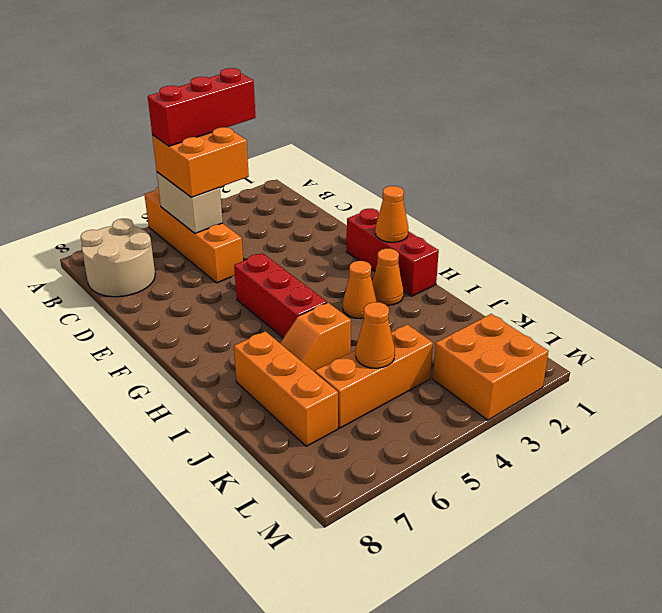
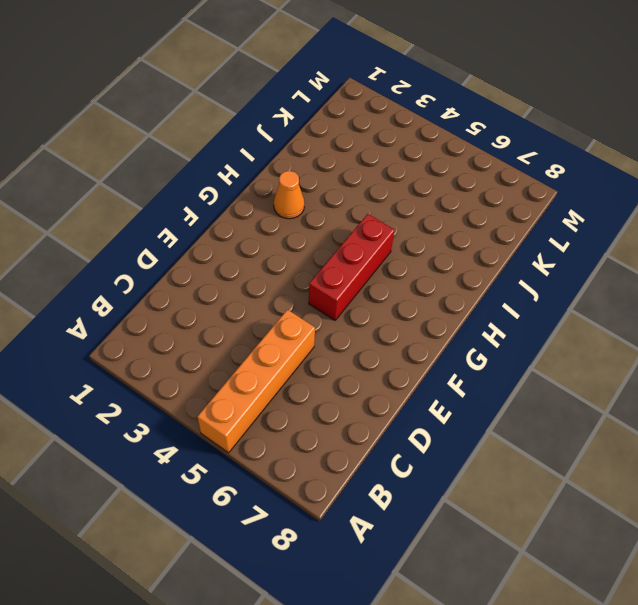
none -> tan round brick B7:C8 level 1
none -> red brick F1:H1 level 1
none -> orange cone H3 level 1

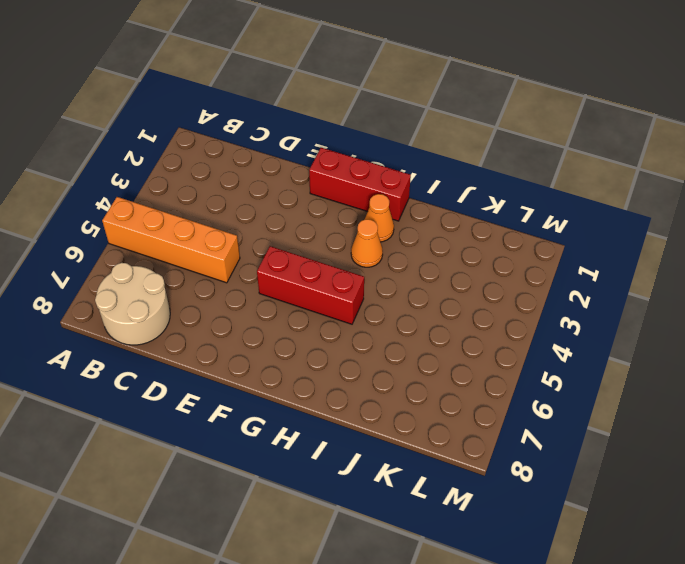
none -> orange slope I5:I6 level 1 top 5
none -> orange brick I7:K7 level 1
none -> orange brick K4:K6 level 1

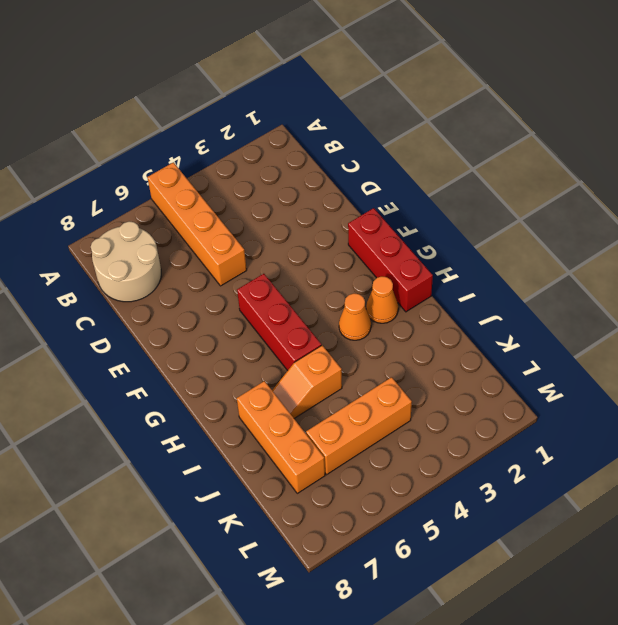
none -> orange brick L2:M3 level 1
none -> tan brick B5:C5 level 2
none -> orange cone G1 level 2

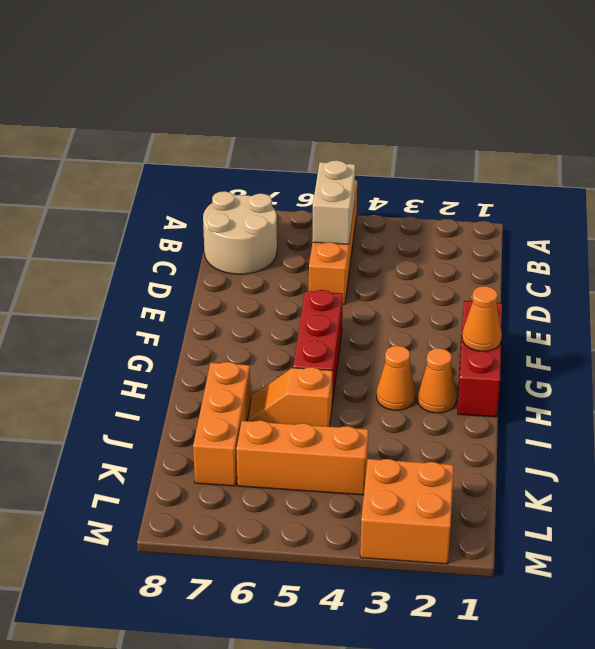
none -> orange cone K5 level 2
none -> orange brick B4:C5 level 3
none -> red brick B3:B5 level 4

